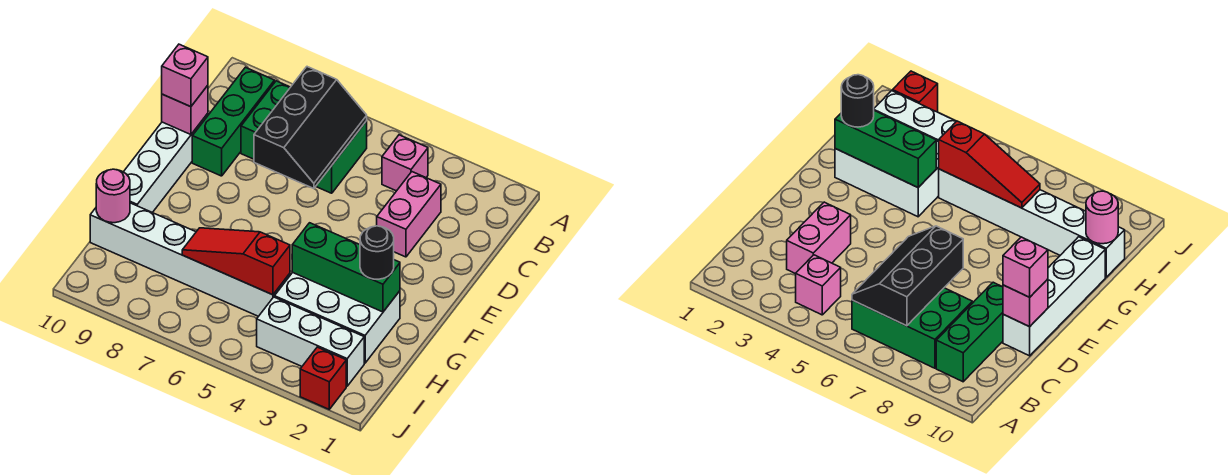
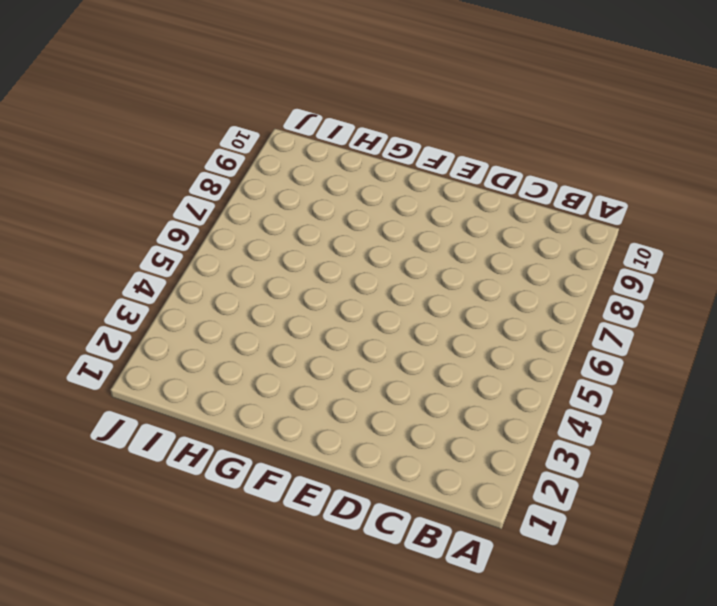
none -> pink brick B4 level 1
none -> green brick B6:C8 level 1
none -> green brick B9:D9 level 1

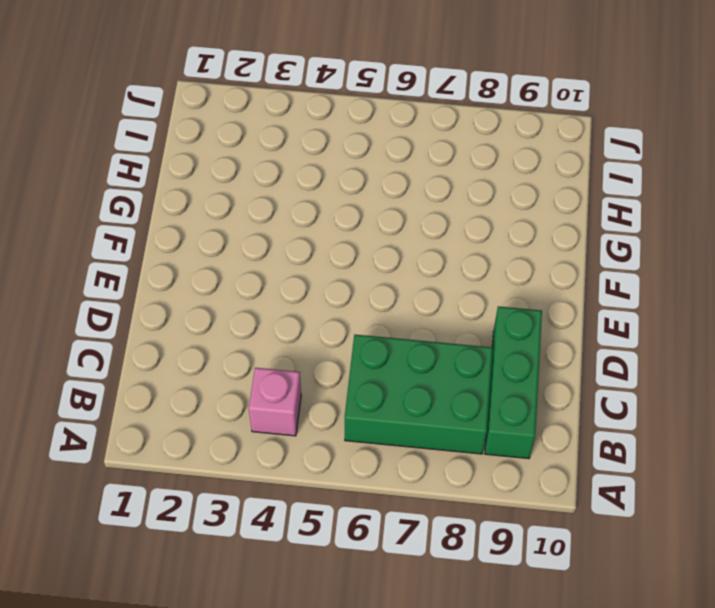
none -> pink brick C3:D3 level 1
none -> white brick D10:G10 level 1
none -> white brick G2:H4 level 1

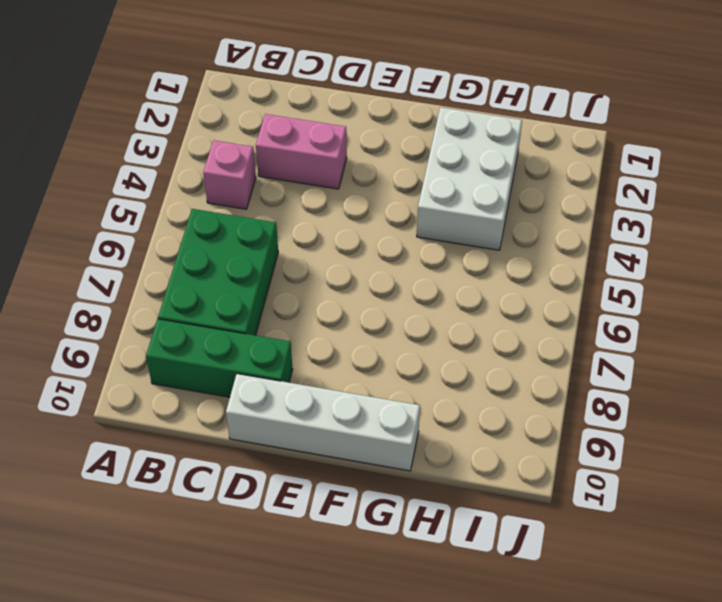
none -> white brick H5:H10 level 1
none -> white brick I2:I4 level 1
none -> red brick J2 level 1

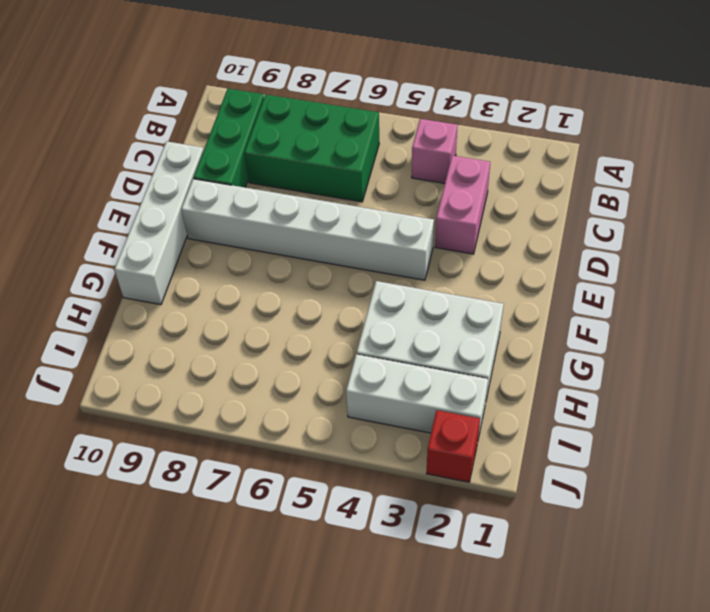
white brick E4:E9 level 1 -> white brick H5:H10 level 1
none -> black slope B6:D7 level 2 top 7
none -> pink brick D10 level 2
none -> green brick G2:G4 level 2

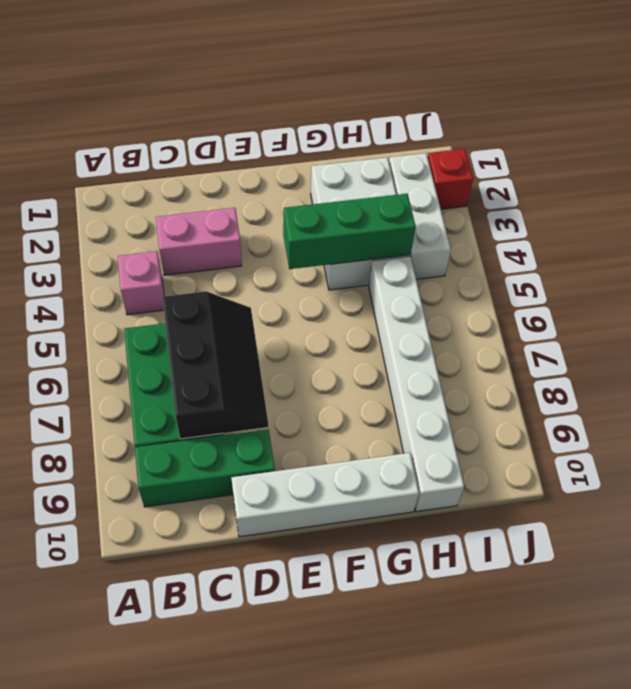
black slope C6:D8 level 2 top C -> black slope B6:D7 level 2 top 7
green brick F4:H4 level 2 -> green brick G2:G4 level 2
none -> pink brick D10 level 2
none -> red slope H5:H7 level 2 top 5
none -> pink round brick H10 level 2

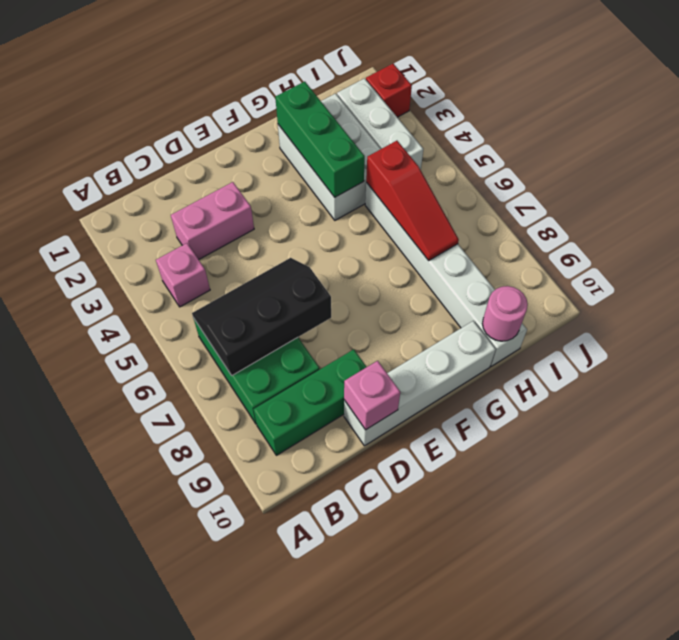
none -> pink brick D10 level 3
none -> black round brick G2 level 3

